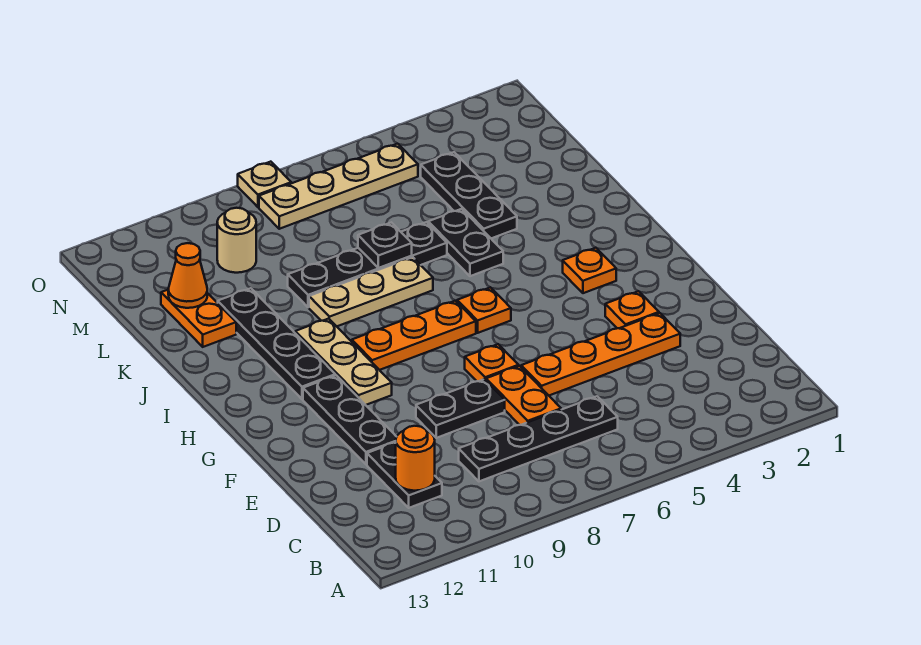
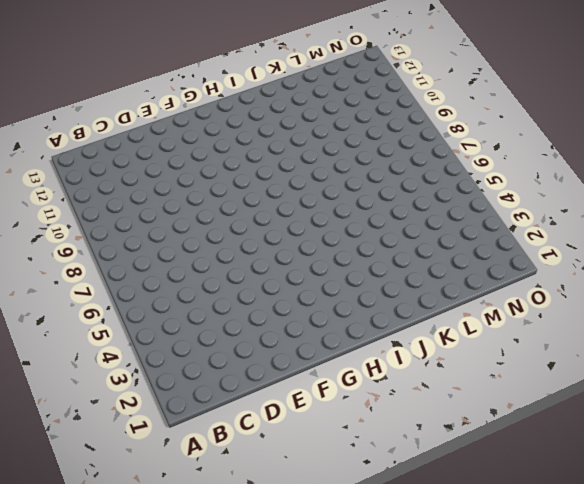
none -> black plate C6:C9 level 1
none -> black plate C11:D11 level 1
none -> orange plate D7:E7 level 1

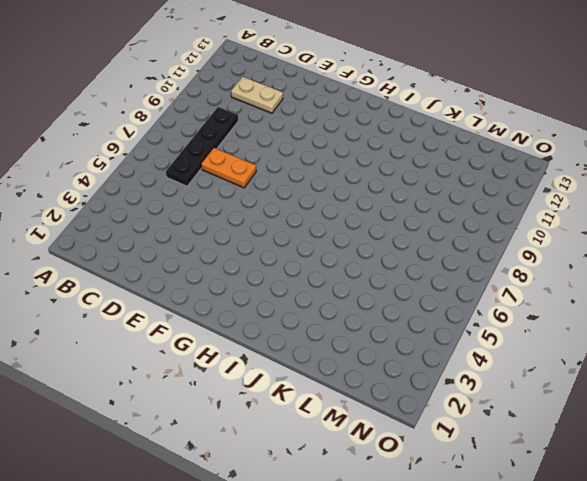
tan plate C11:D11 level 1 -> black plate C11:D11 level 1
none -> orange plate E3:E6 level 1
none -> black plate E8:E9 level 1
none -> black plate E11:G11 level 1

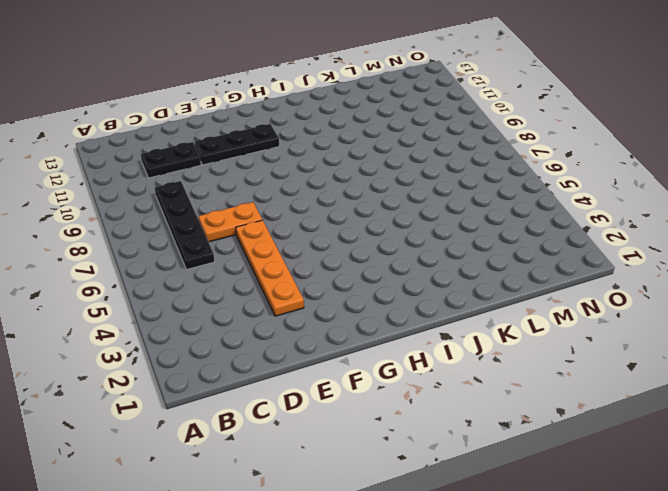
none -> black plate E8:E9 level 1
none -> orange plate F3 level 1
none -> orange plate F7 level 1

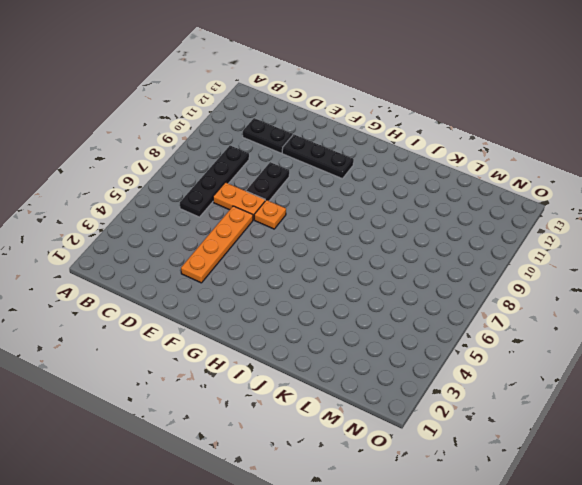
none -> orange plate F3 level 1
none -> tan plate G10:I10 level 1
none -> orange plate H3 level 1

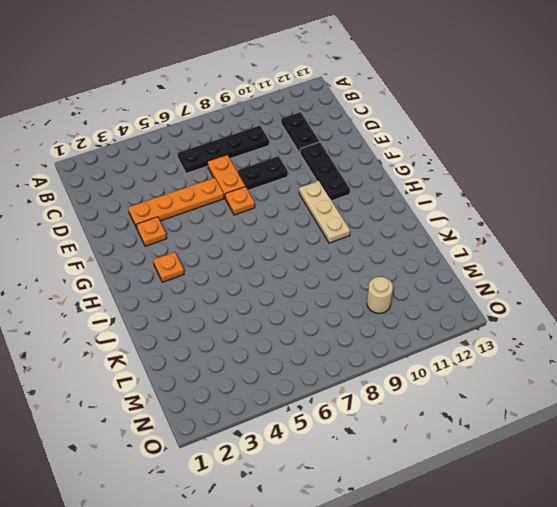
none -> orange plate H6 level 1
none -> orange plate H7:H9 level 1
none -> black plate H11:K11 level 1

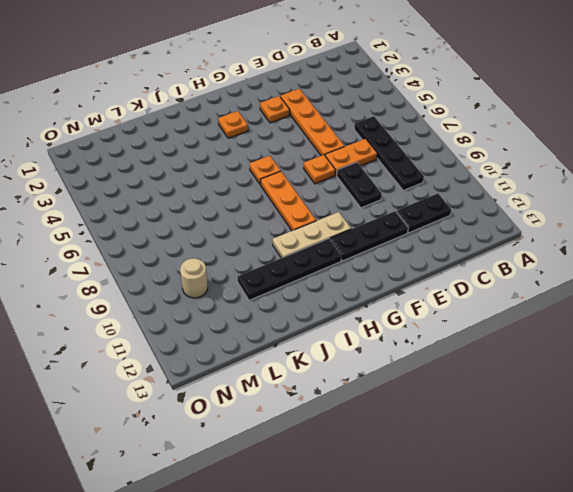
none -> black plate J5:K5 level 1
none -> tan plate J7:J9 level 1
none -> black plate K4:M4 level 1

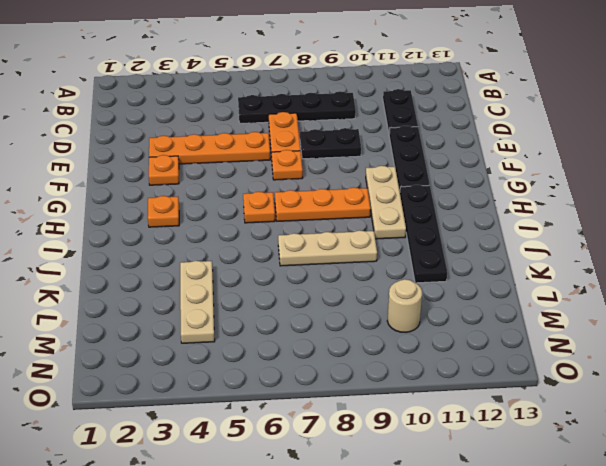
tan plate K4:M4 level 1 -> black plate K4:M4 level 1
none -> black plate J5:K5 level 1
none -> black plate K6:K9 level 1
none -> orange plate K12:L12 level 1

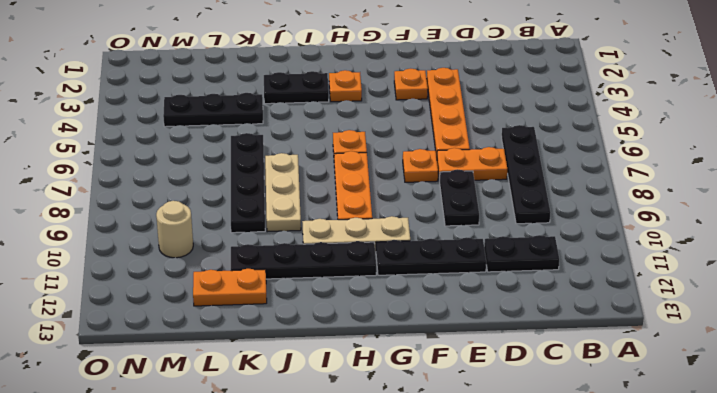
black plate I3:J3 level 1 -> black plate J5:K5 level 1
none -> tan plate N5:N8 level 1
none -> tan plate O8 level 1
none -> orange round brick C11 level 2

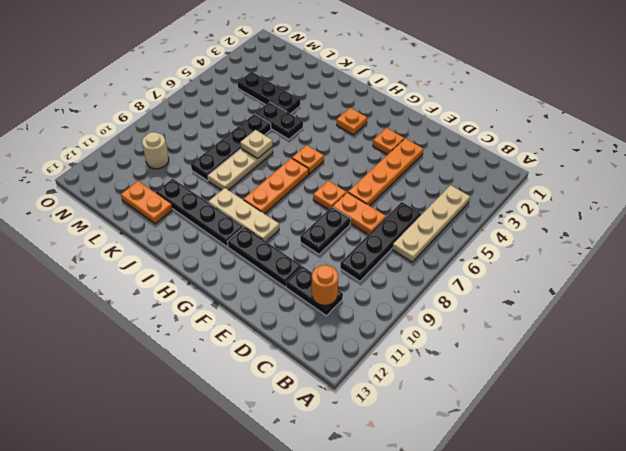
tan plate B4:B7 level 1 -> tan plate N5:N8 level 1
tan plate J7 level 2 -> tan plate O8 level 1
none -> black plate K7 level 2
none -> orange cone L12 level 2

